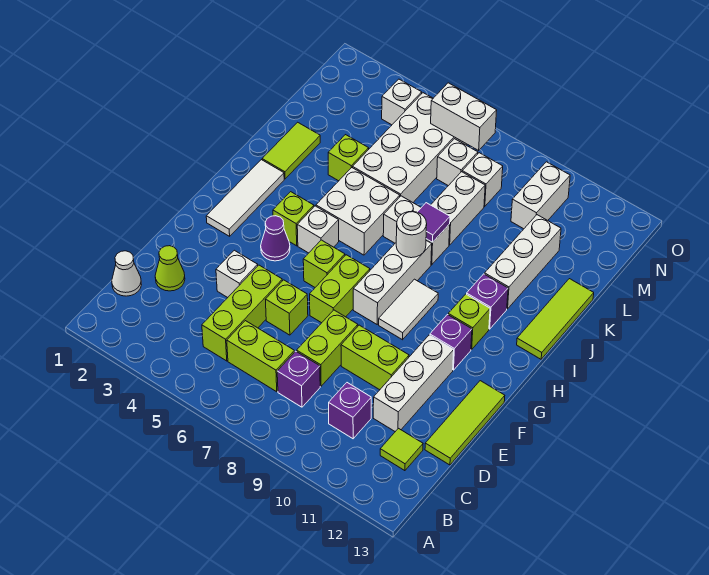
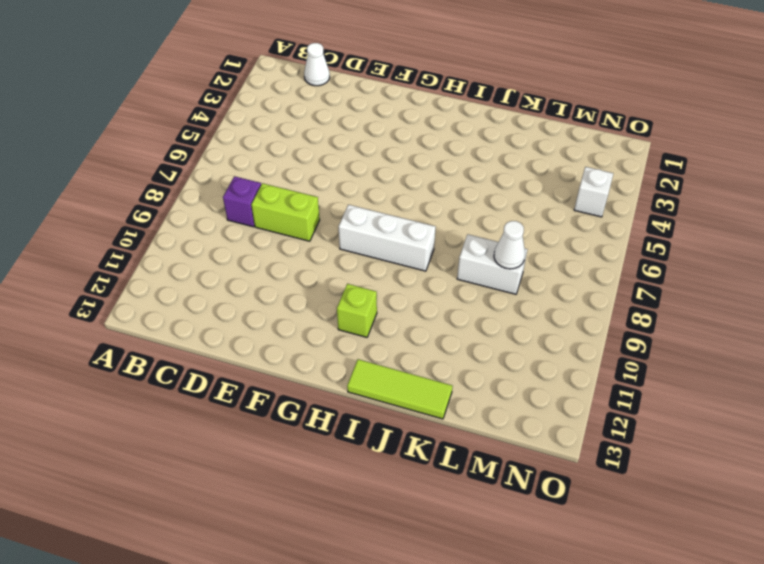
white cone L8 level 2 -> none
none -> lime brick C5:E5 level 1
none -> lime brick C6:C7 level 1
none -> purple brick C10 level 1
none -> lime tile C12 level 1

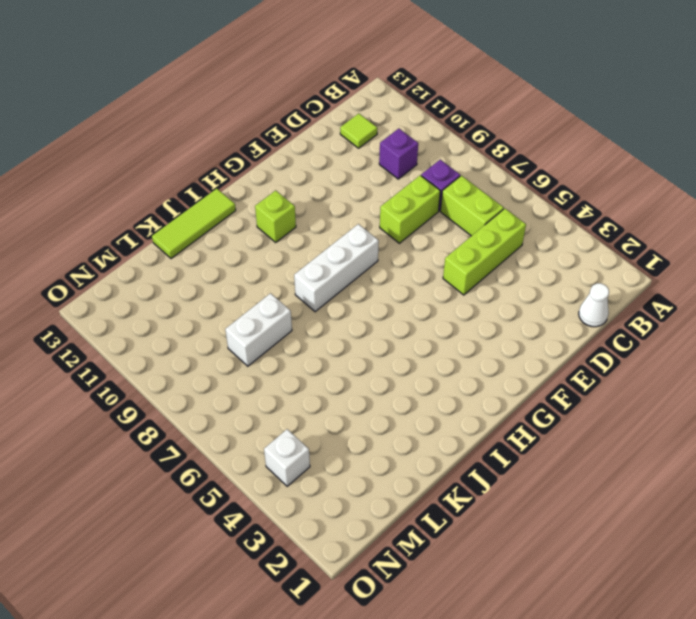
none -> lime cone D2 level 1
none -> white brick D11:F11 level 1
none -> lime tile D13:F13 level 1
none -> white brick E4 level 1

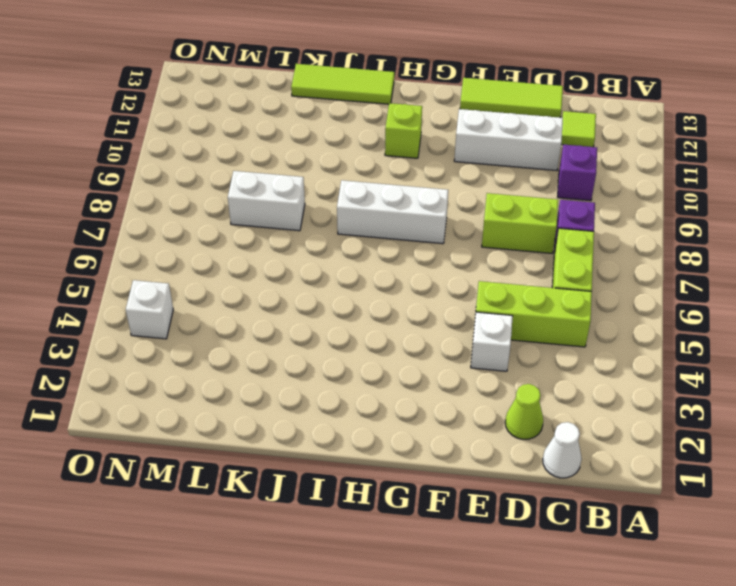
none -> lime brick E6 level 1
none -> lime brick E9:E10 level 1
none -> lime brick F7:G7 level 1
none -> white tile G2:I2 level 1

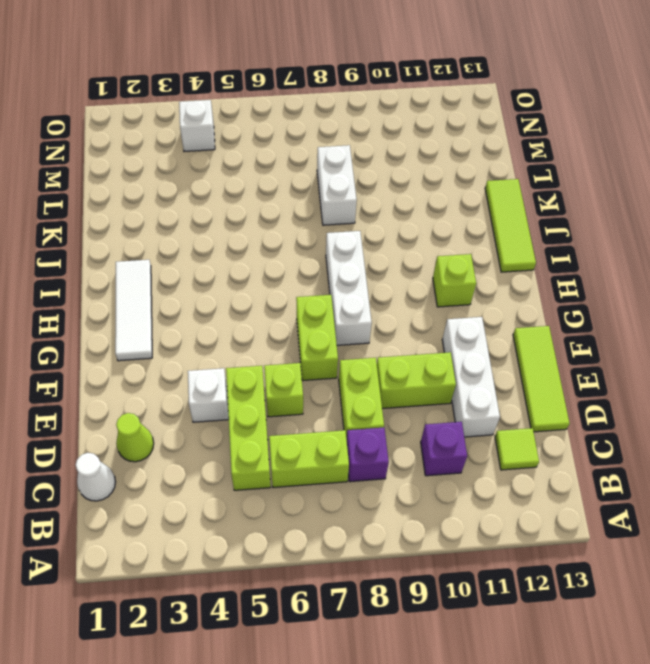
none -> purple cone G4 level 1
none -> lime brick G6 level 1
none -> white tile G9:H9 level 1
none -> purple brick G11 level 1

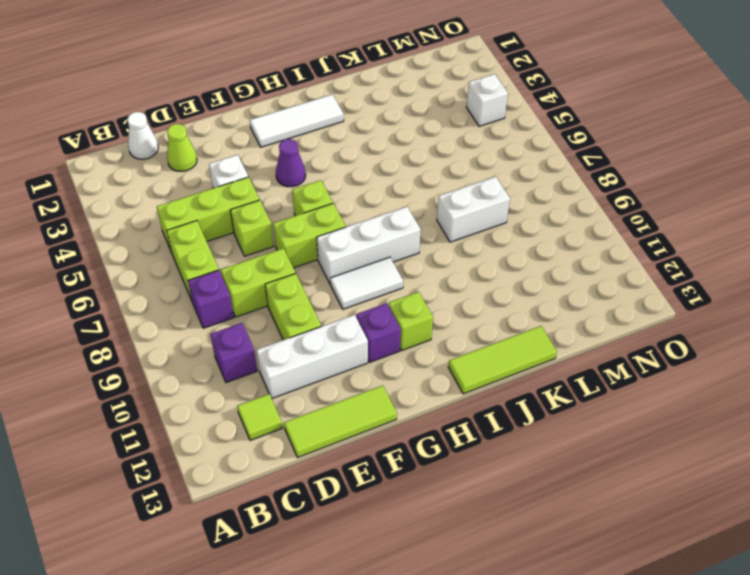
none -> lime brick H4 level 1
none -> white brick H5 level 1
none -> white brick I5:J6 level 1
none -> purple brick I11 level 1

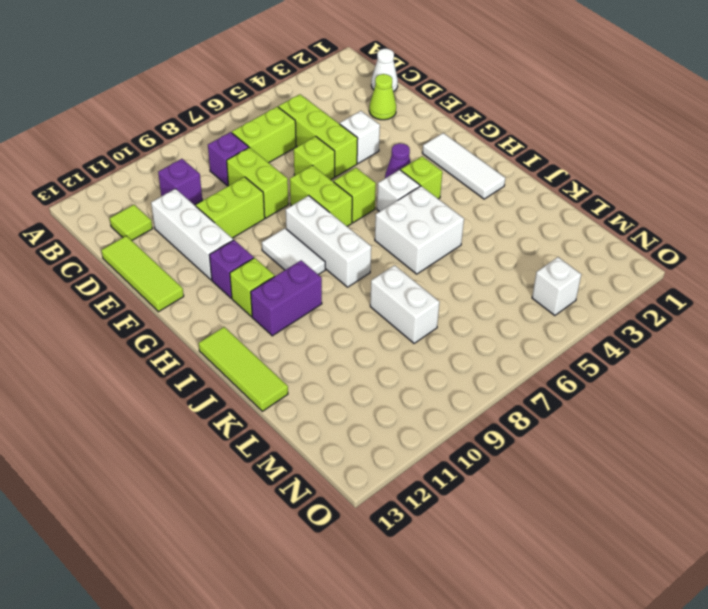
purple brick I10:I11 level 1 -> purple brick I11 level 1
none -> lime tile J2:K2 level 1
none -> white brick J7:J8 level 1
none -> white brick J11:L11 level 1
none -> lime brick K4 level 1

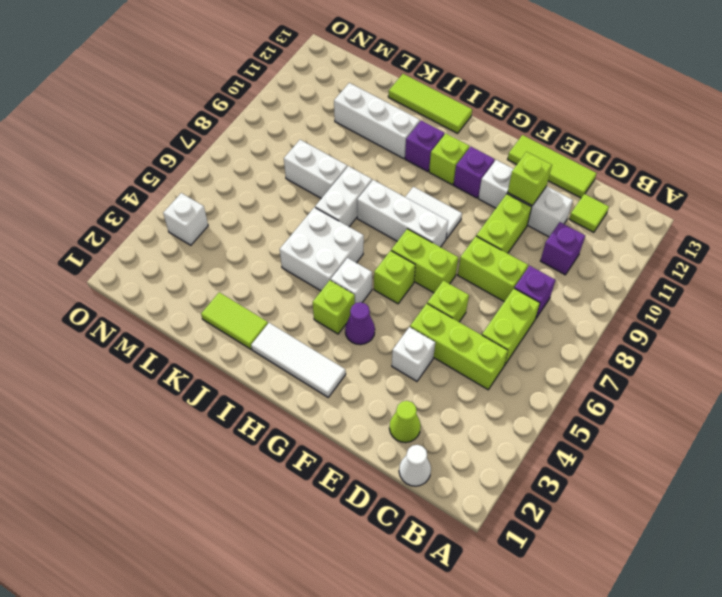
lime brick E11 level 2 -> lime brick K4 level 1
none -> white brick K5:N6 level 1
none -> white brick M7 level 1
none -> white brick M8 level 1
none -> white brick M10:N10 level 1

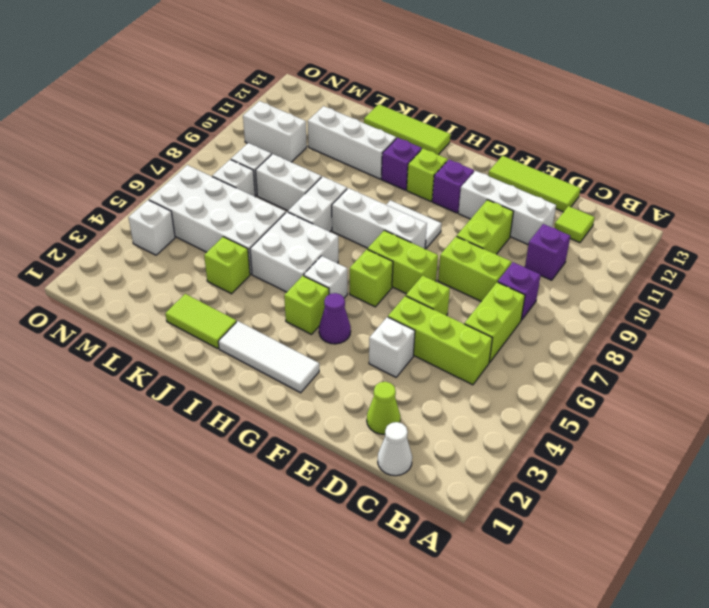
none -> white round brick I8 level 2
none -> purple tile J8 level 2
none -> white brick N6:N7 level 2

